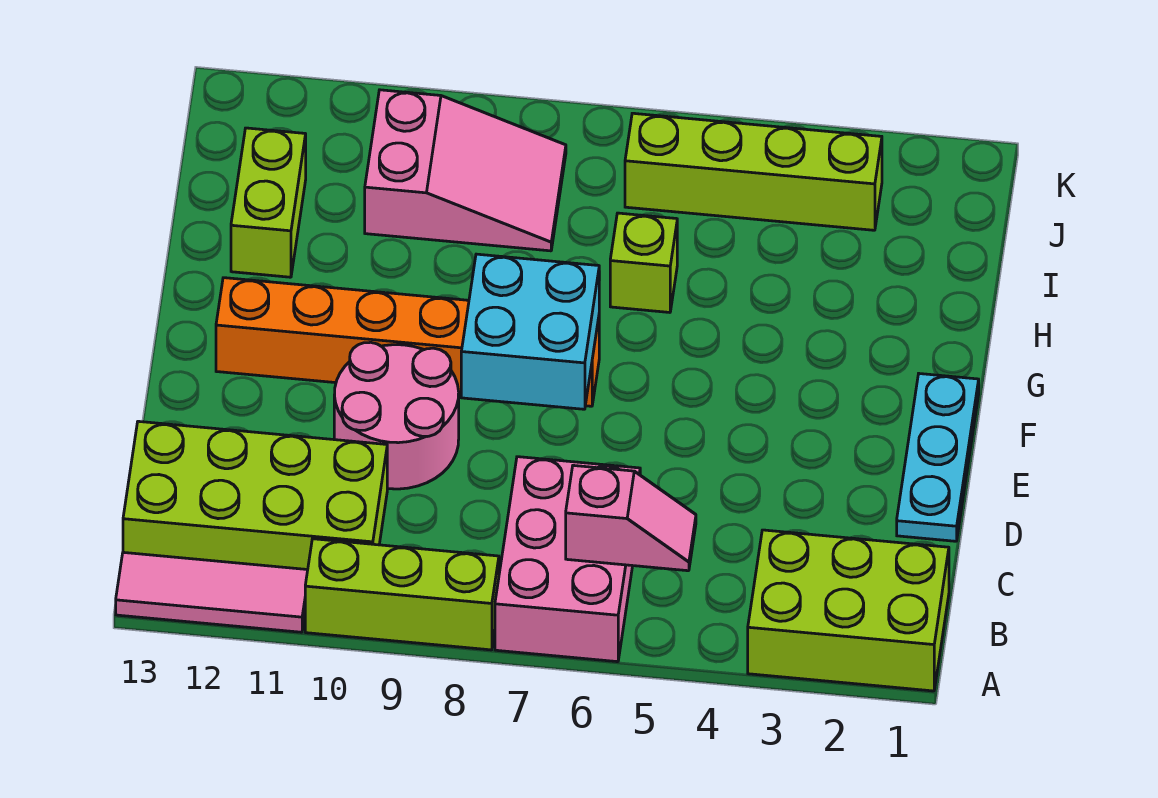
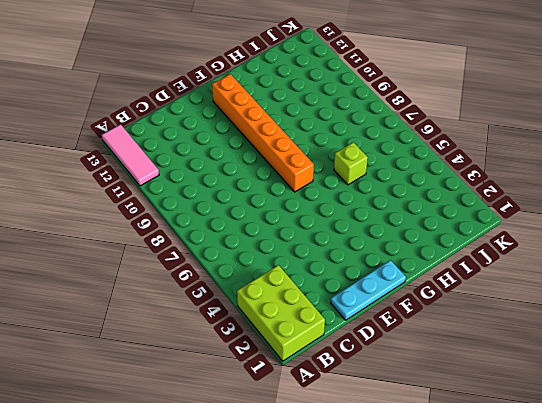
none -> pink brick A6:C7 level 1
none -> lime brick A8:A10 level 1
none -> lime brick B10:C13 level 1

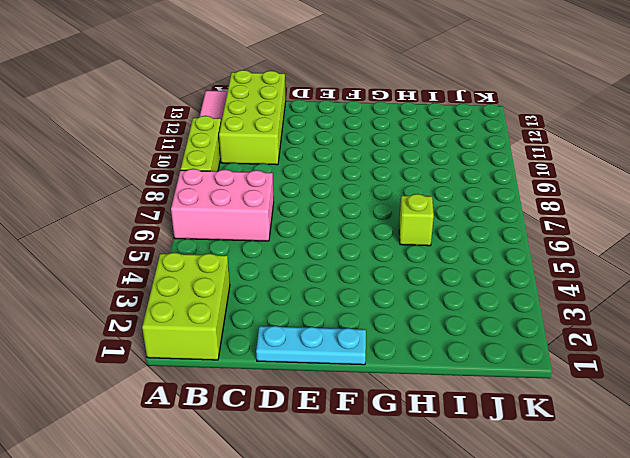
none -> pink round brick D9:E10 level 1
none -> orange brick F7:F12 level 1
none -> lime brick H12:I12 level 1

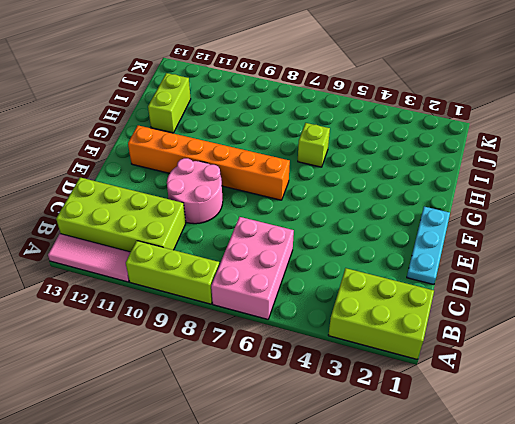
none -> pink slope I8:J10 level 1 top 10
none -> lime brick J3:J6 level 1
none -> pink slope B5:B6 level 2 top 6

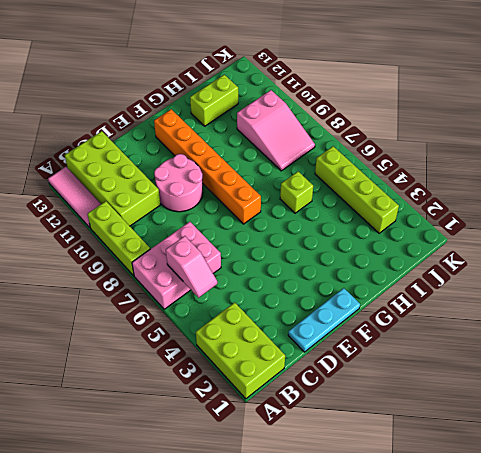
none -> cyan brick E7:F8 level 2

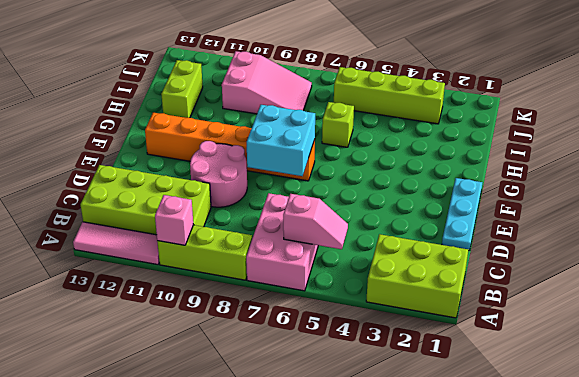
pink brick A10 level 2 -> none

